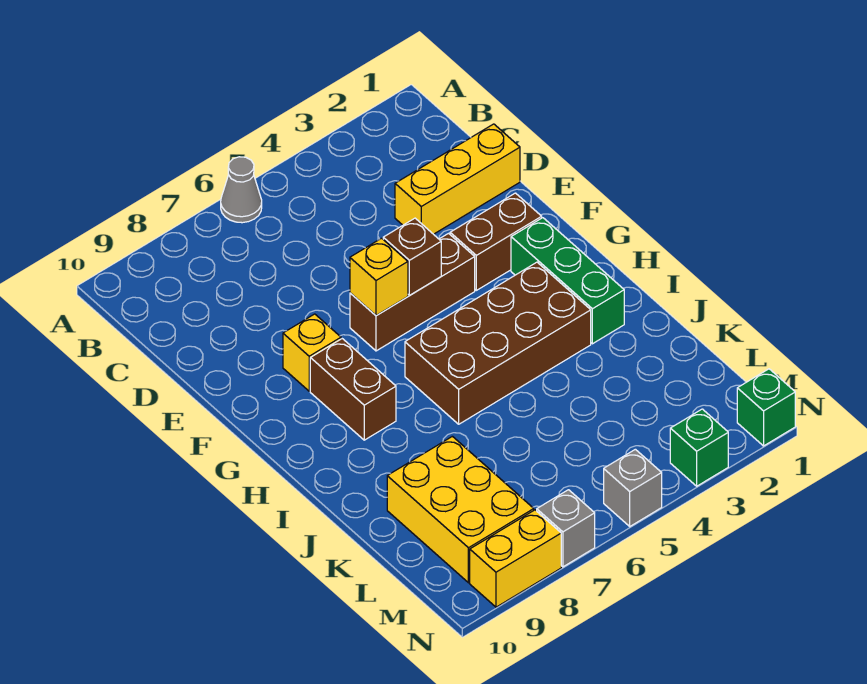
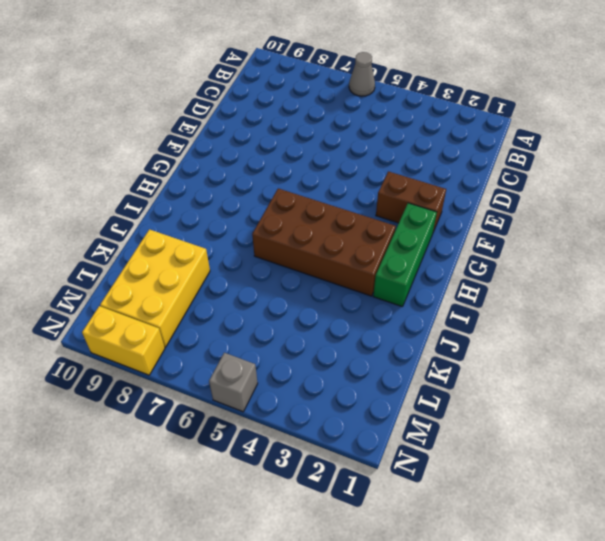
none -> yellow brick D1:D3 level 1
none -> brown brick F4:F6 level 1
none -> yellow brick F8 level 1

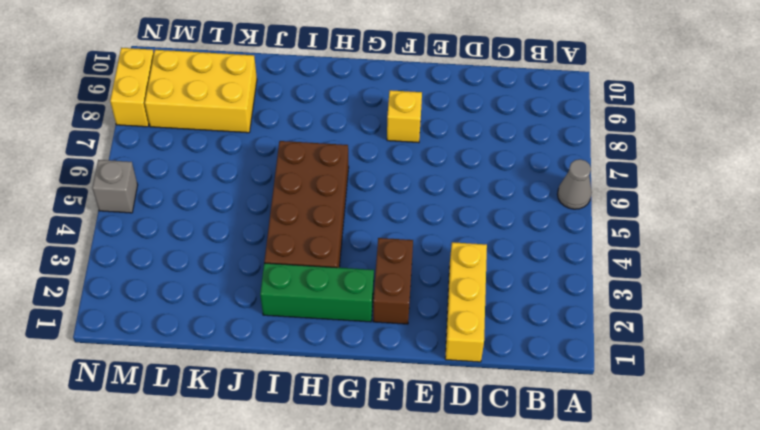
none -> brown brick F4:F6 level 1
none -> brown brick G8:H8 level 1
none -> green brick N1 level 1

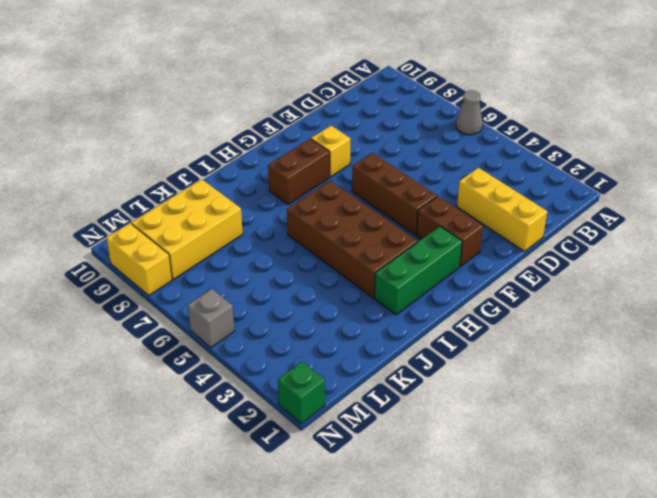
none -> green brick N3 level 1
none -> grey brick N7 level 1
none -> brown brick F5 level 2

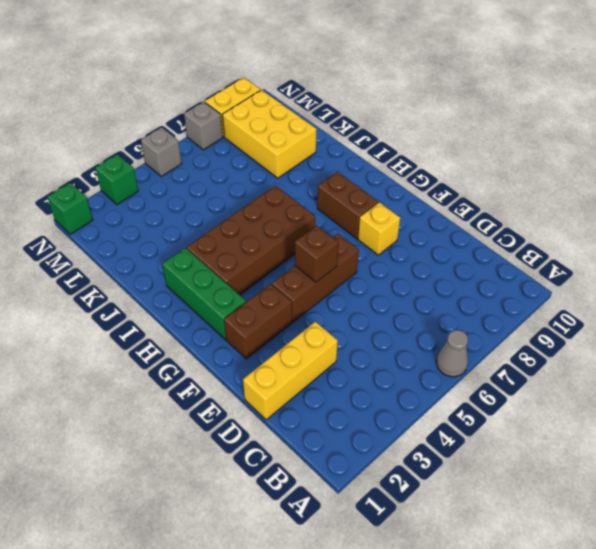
none -> yellow brick F6 level 2

